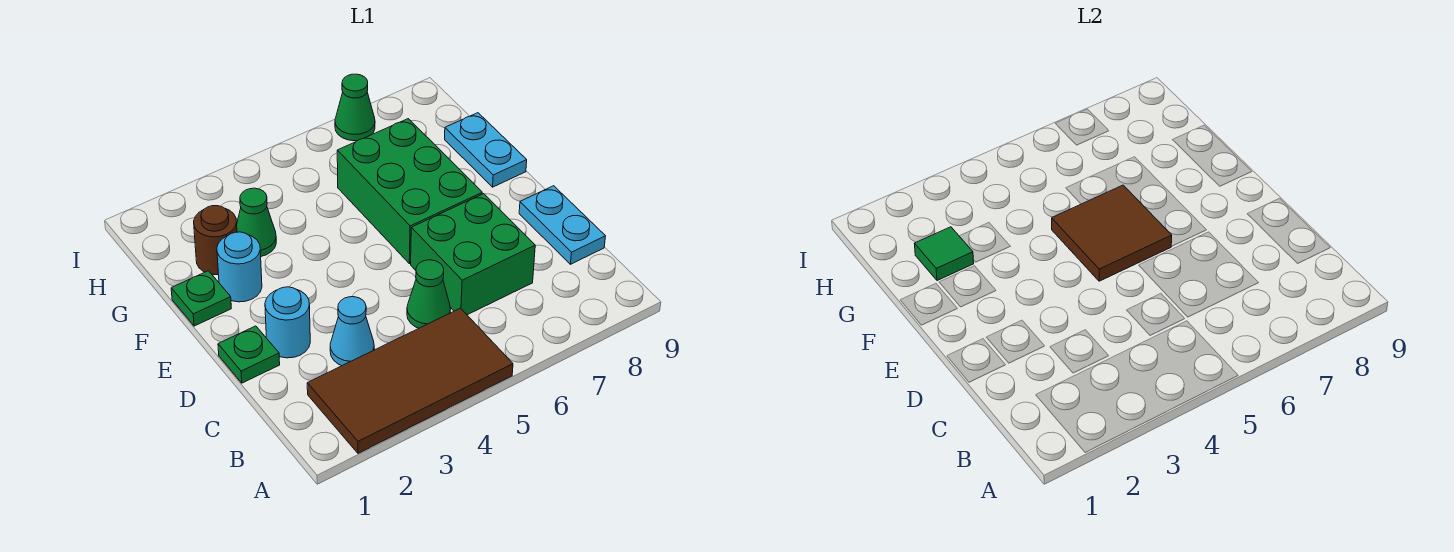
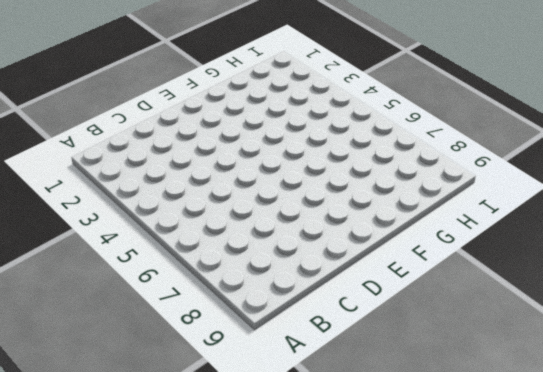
none -> brown tile A2:B5 level 1
none -> cyan cone C3 level 1
none -> green cone C5 level 1

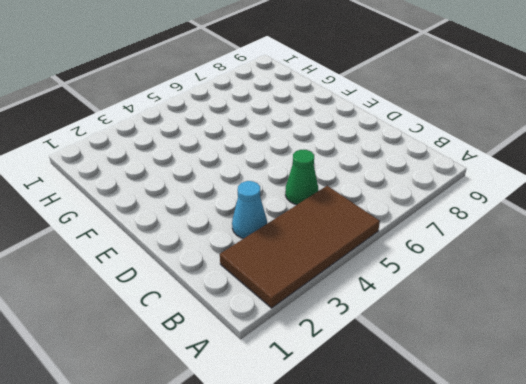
none -> green brick C6:D7 level 1
none -> cyan plate C9:D9 level 1
none -> green plate D1 level 1

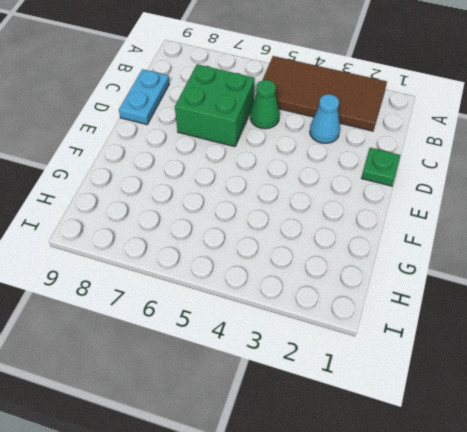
none -> cyan round brick D2 level 1
none -> green brick E6:G7 level 1
none -> green plate F1 level 1

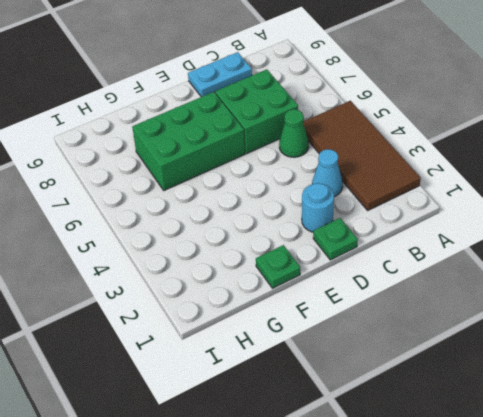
none -> cyan round brick F2 level 1
none -> cyan plate F9:G9 level 1
none -> brown round brick G2 level 1

